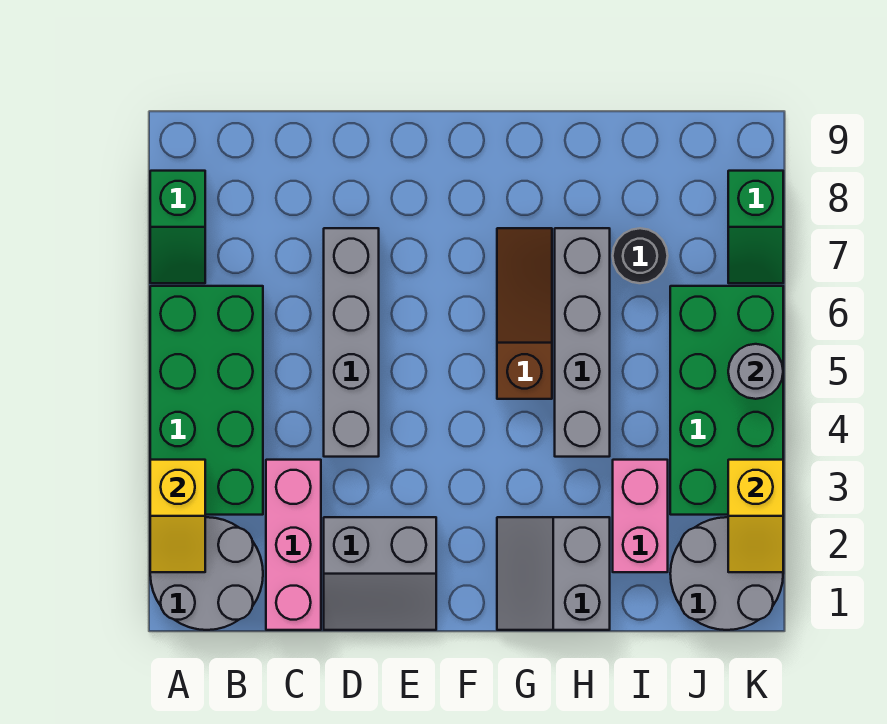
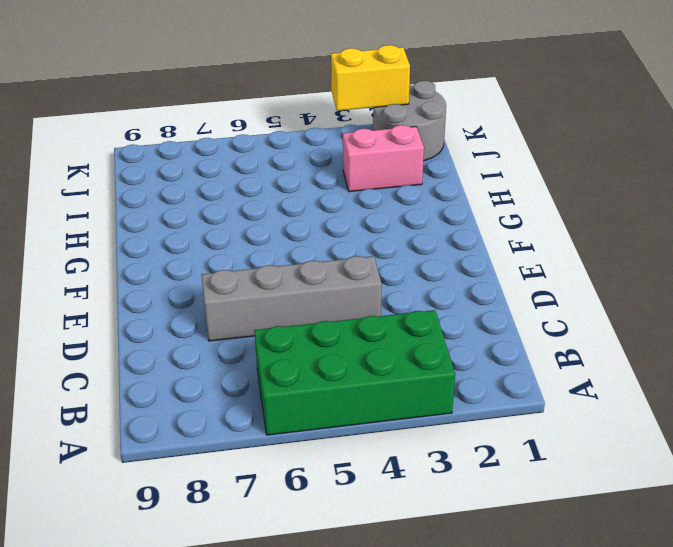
yellow brick K2:K3 level 2 -> yellow slope K2:K3 level 2 top 3
none -> grey round brick A1:B2 level 1
none -> green slope A7:A8 level 1 top 8
none -> pink brick C1:C3 level 1

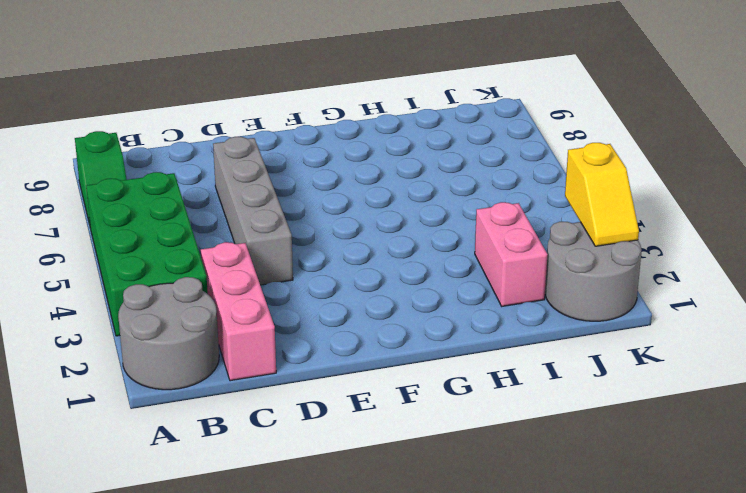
none -> grey slope D1:E2 level 1 top 2
none -> grey slope G1:H2 level 1 top H
none -> brown slope G5:G7 level 1 top 5

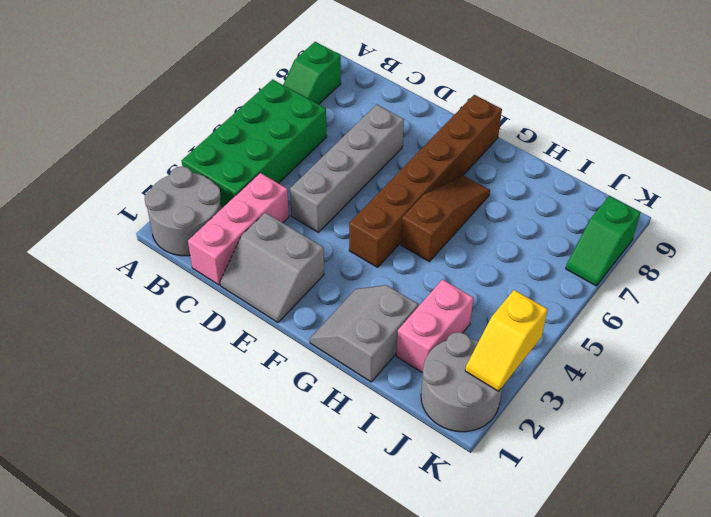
brown brick F4:F9 level 1 -> none
none -> grey brick H4:H7 level 1
none -> black round brick I7 level 1
none -> green brick J3:K6 level 1

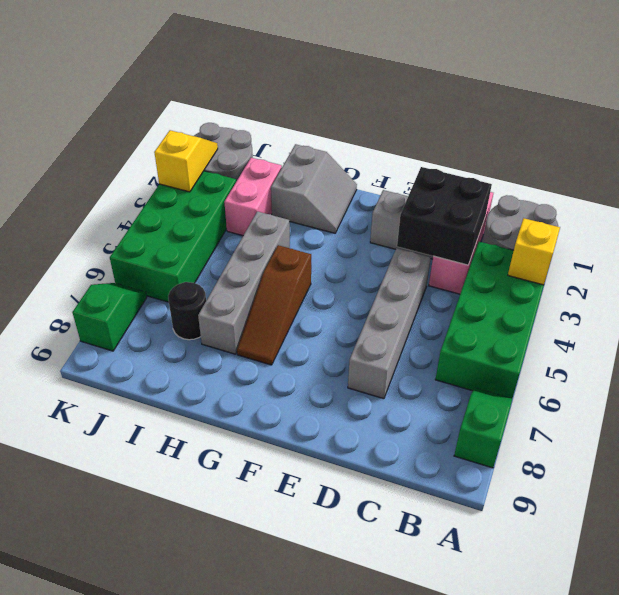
black brick C2:D3 level 2 -> none
none -> grey round brick K5 level 2

